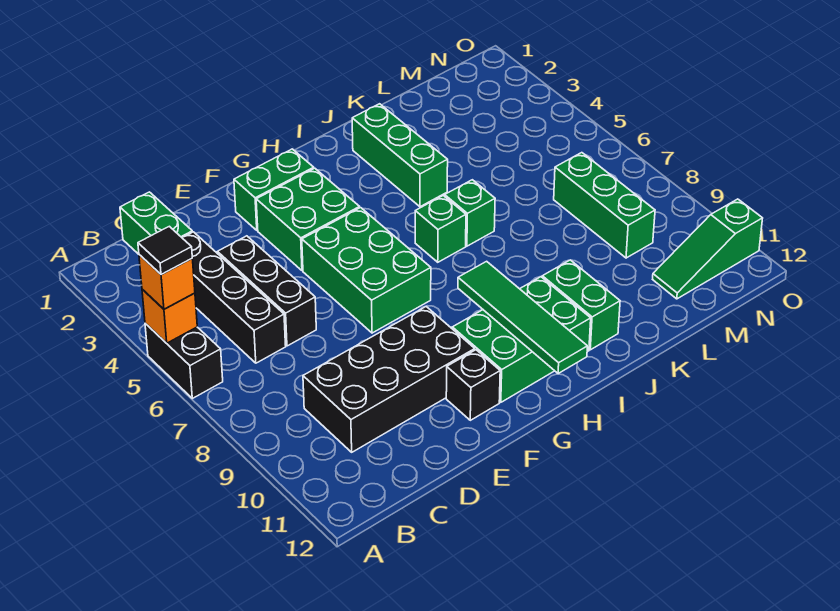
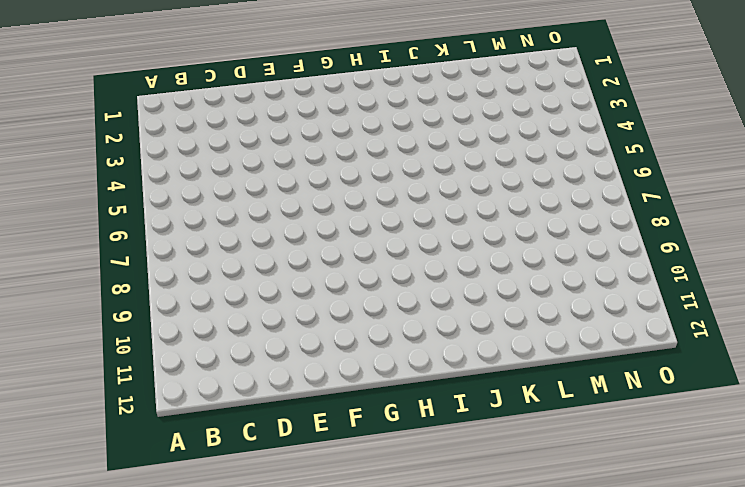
none -> black brick A5:A6 level 1
none -> green brick C1:C2 level 1
none -> black brick C3:C6 level 1

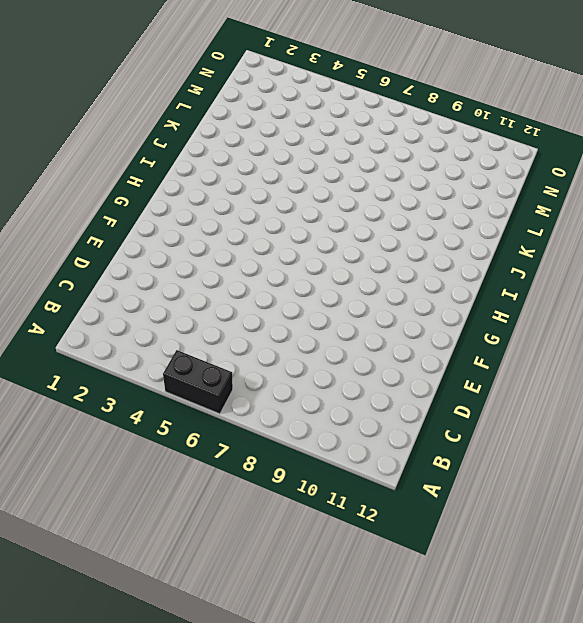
none -> green brick C1:C2 level 1
none -> black brick C3:C6 level 1
none -> black brick C9:F10 level 1

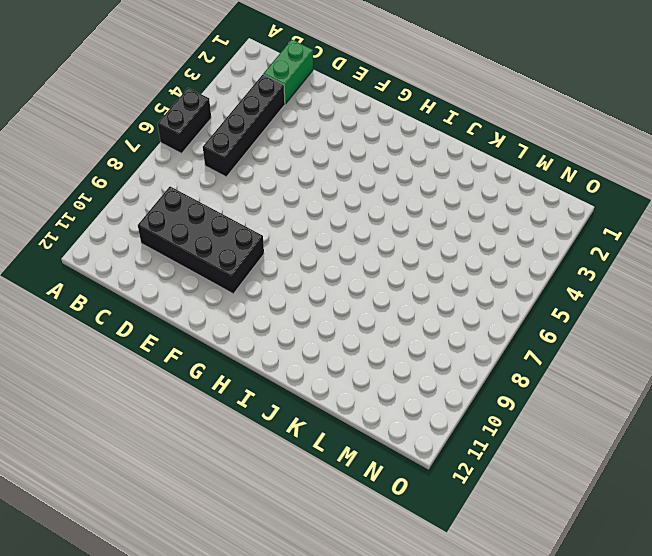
none -> black brick D4:D6 level 1
none -> green brick F2:G2 level 1
none -> green brick F3:G4 level 1

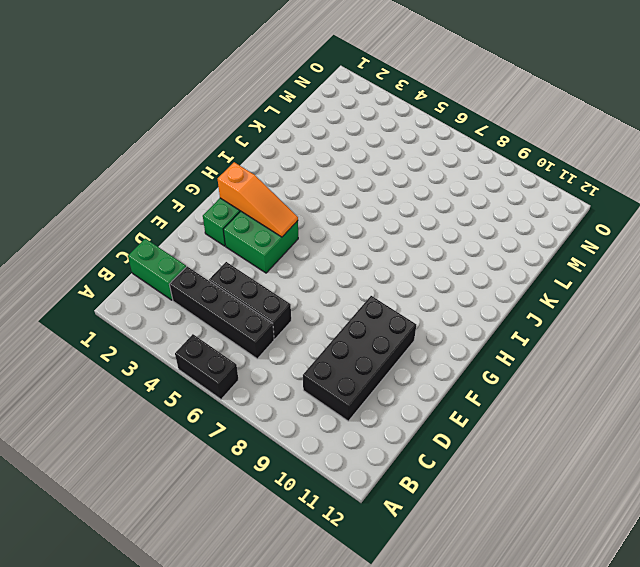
orange slope G2:G4 level 2 top 2 -> none
none -> green brick F5:G7 level 1
none -> black brick F11 level 1
none -> green brick G10:I11 level 1

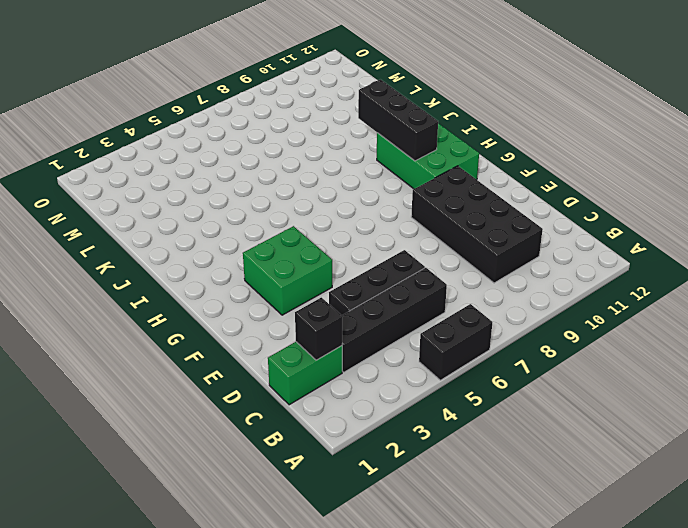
black brick C2 level 2 -> black brick F11 level 1
black brick H10:J10 level 2 -> green tile H9:H12 level 2
none -> green brick F2:G2 level 1
none -> green brick F5:G7 level 1
none -> green brick I6 level 1

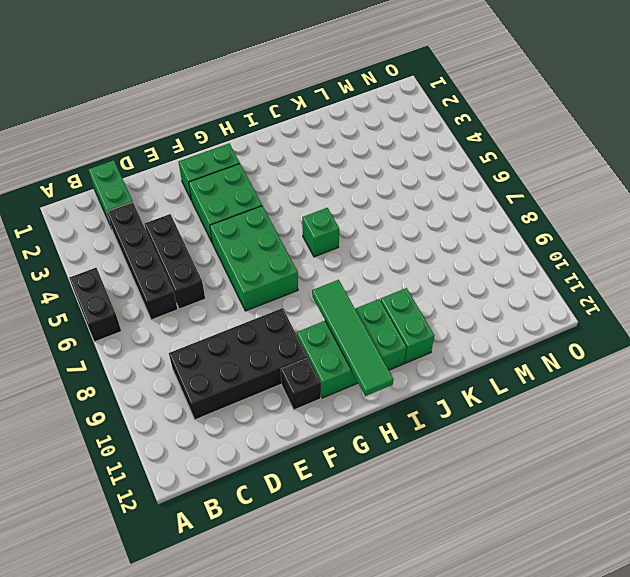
none -> green brick J2:J4 level 1
none -> green brick J6 level 1
none -> green brick M7:M9 level 1

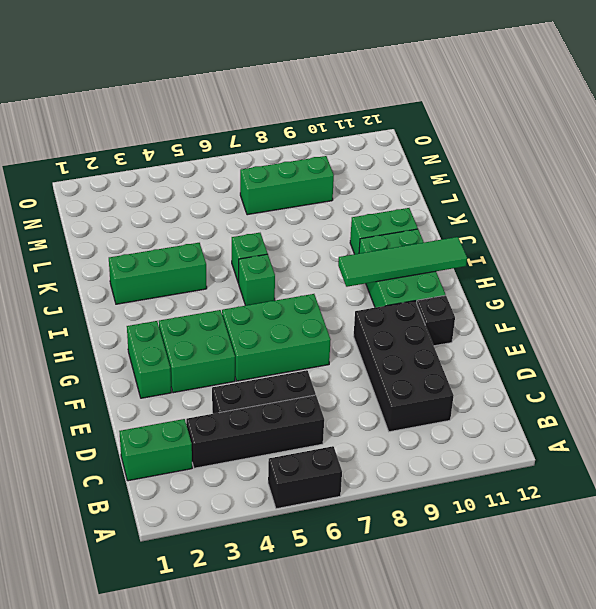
none -> green slope M11:O11 level 1 top O
none -> orange brick A5 level 2
none -> orange brick A5 level 3

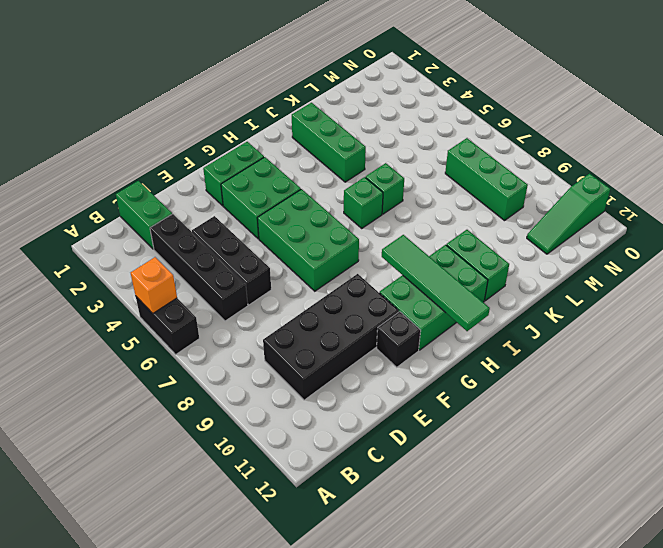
none -> orange brick A5 level 3
none -> black tile A5 level 4

